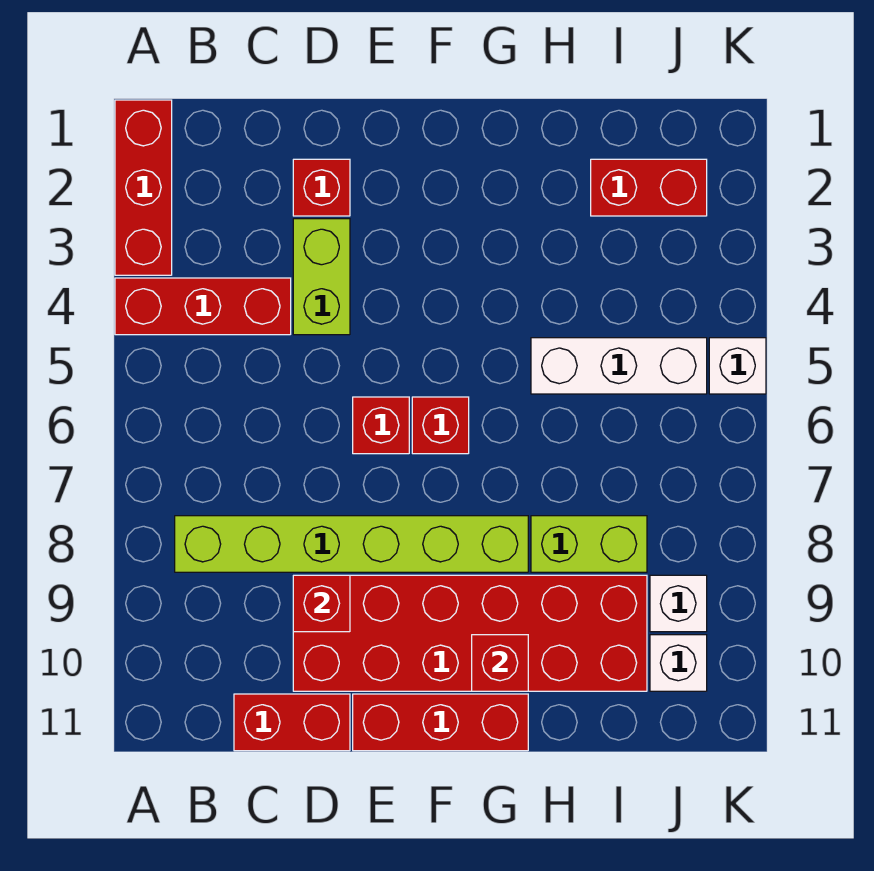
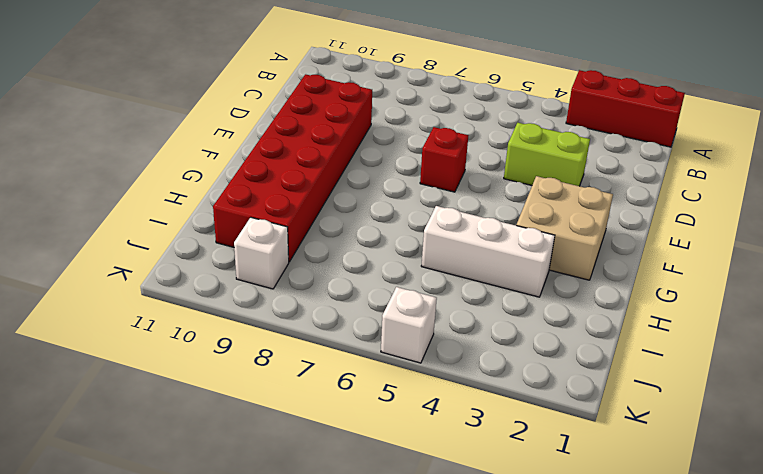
tan brick F2:G3 level 1 -> none
white brick H3:H5 level 1 -> white brick H5:J5 level 1
none -> red brick A4:C4 level 1
none -> lime brick B8:G8 level 1
none -> red brick C11:D11 level 1

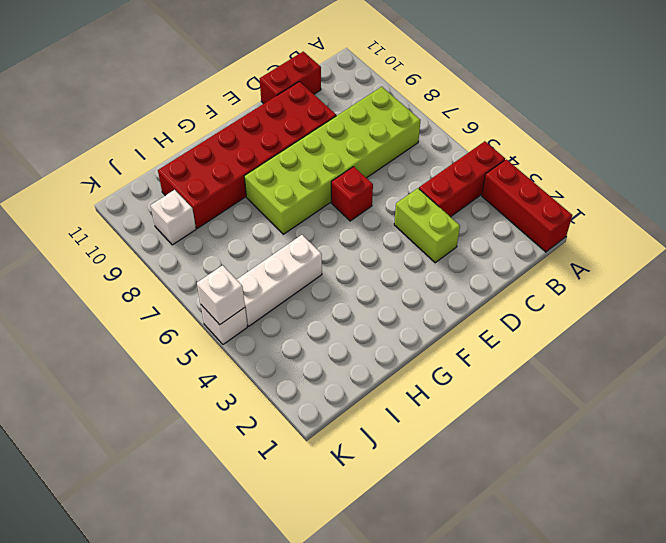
lime brick B7:G8 level 1 -> lime brick B8:G8 level 1
white brick K5 level 2 -> white brick J10 level 1
none -> red brick D2 level 1
none -> red brick E11:G11 level 1
none -> red brick F6 level 1

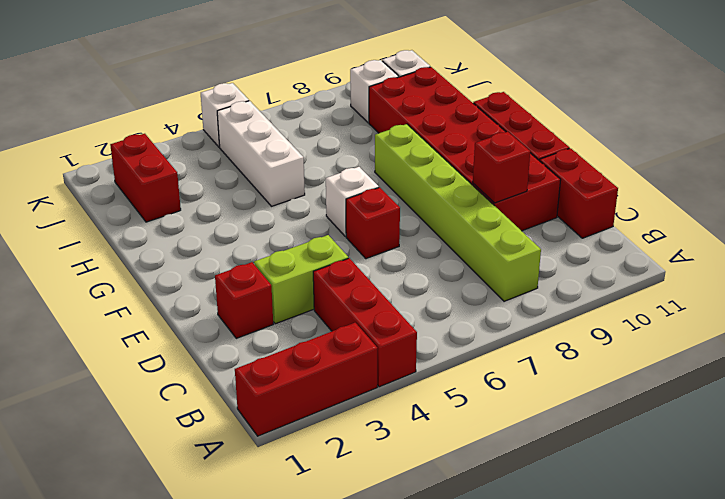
white brick F6 level 1 -> red brick F6 level 1
none -> lime brick H8:I8 level 1
none -> red brick G10 level 2

